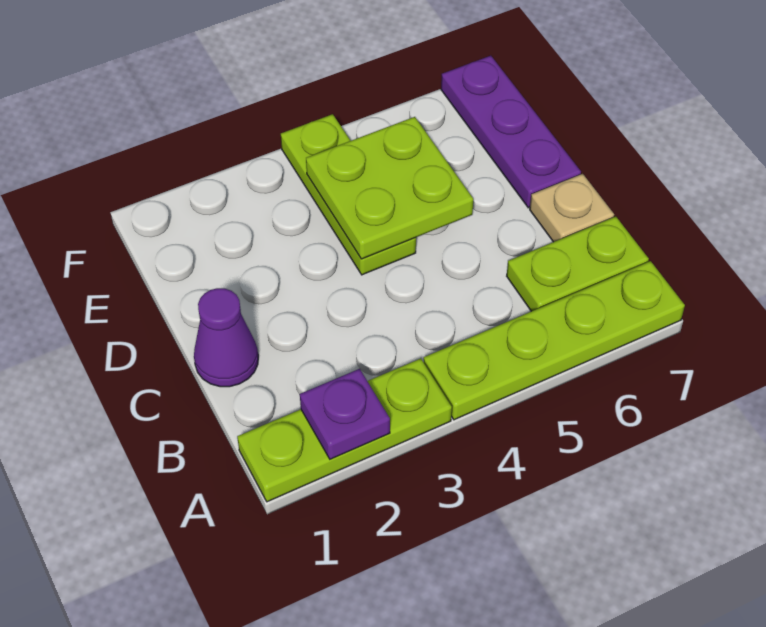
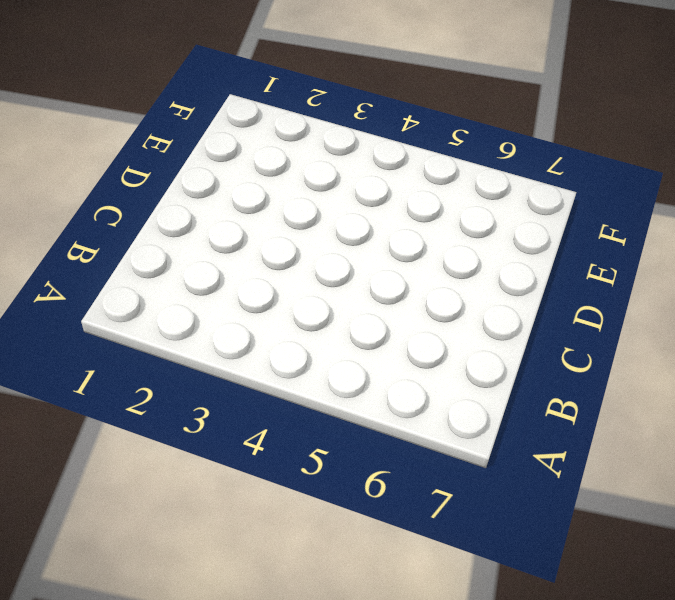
none -> lime plate A1:A3 level 1
none -> lime plate A4:A7 level 1

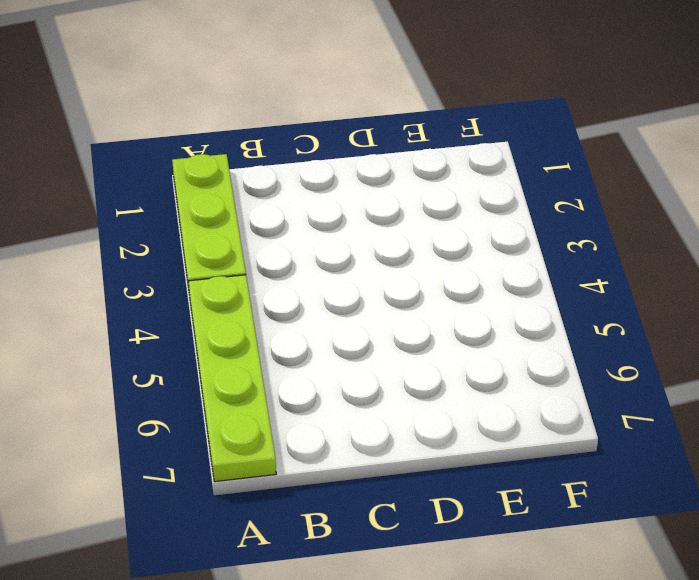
none -> lime plate B6:B7 level 1
none -> purple cone C1 level 1

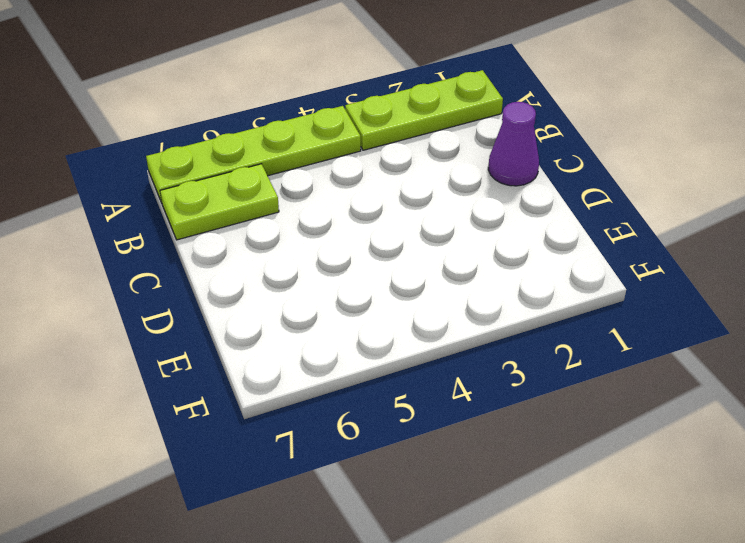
none -> tan plate C7 level 1
none -> lime plate D4:F4 level 1

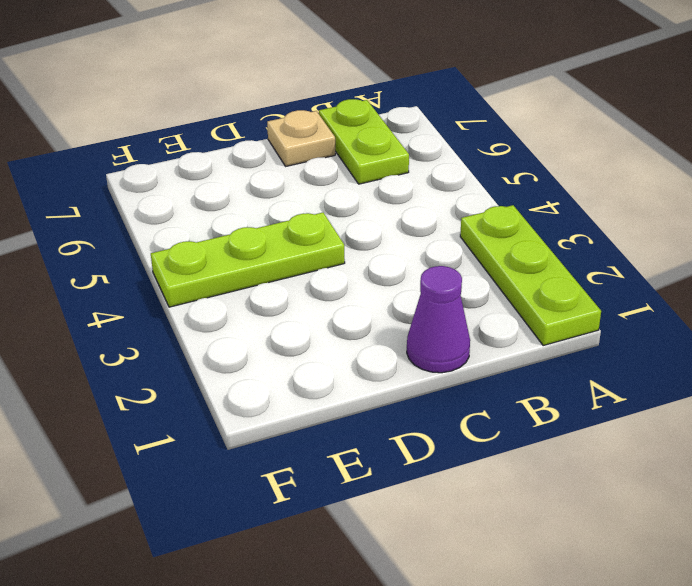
none -> lime plate A4:A7 level 1
none -> purple plate D7:F7 level 1

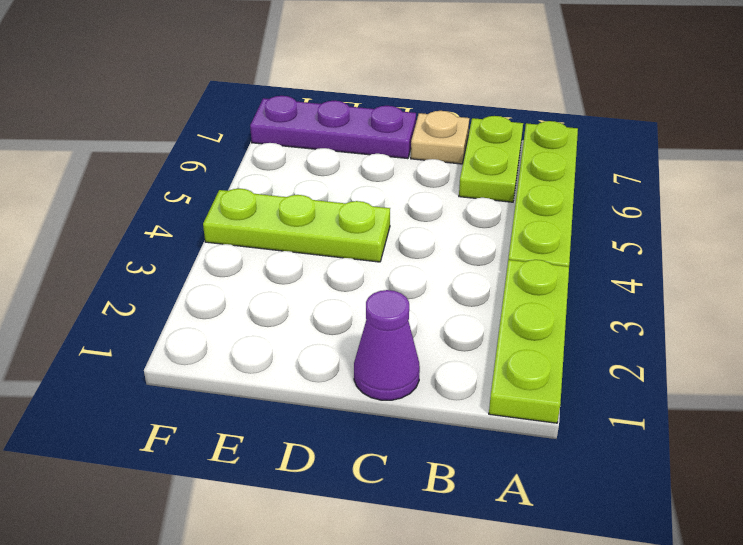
none -> purple plate A2 level 2
none -> lime plate D4:E5 level 2

